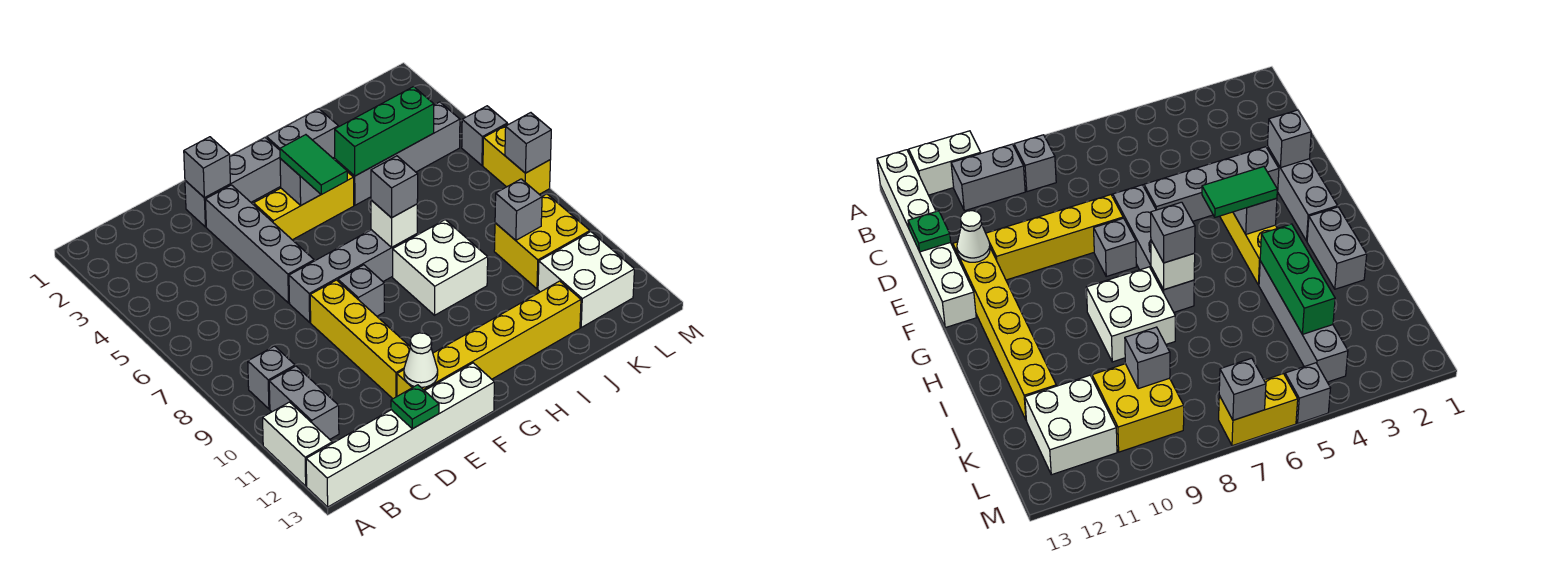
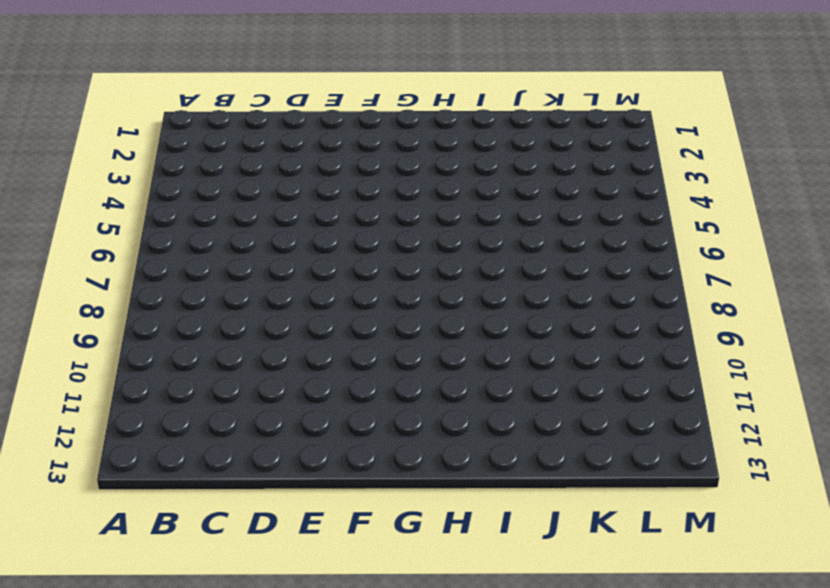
none -> white brick A11:A12 level 1
none -> white brick A13:F13 level 1
none -> grey brick B9 level 1

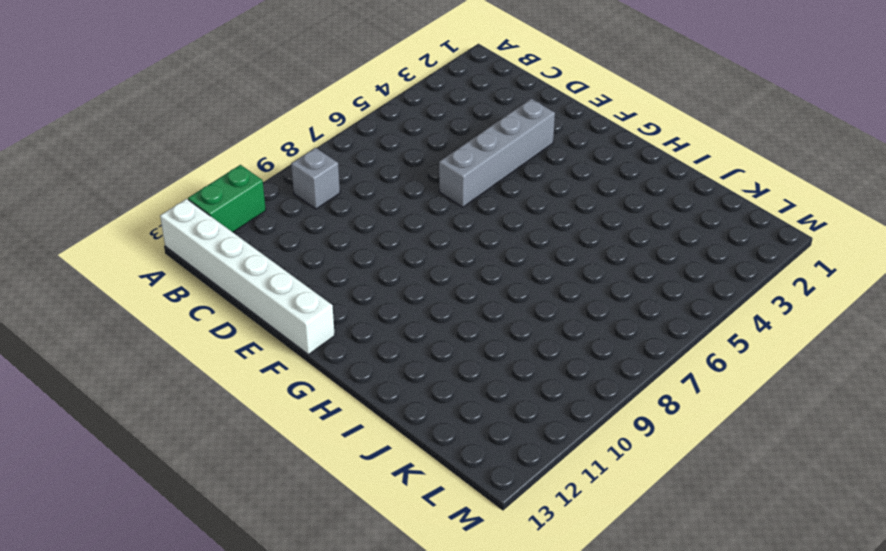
green brick A11:A12 level 1 -> white brick A11:A12 level 1
none -> grey brick B10:B11 level 1
none -> grey brick E2:G2 level 1
none -> grey brick E7:H7 level 1

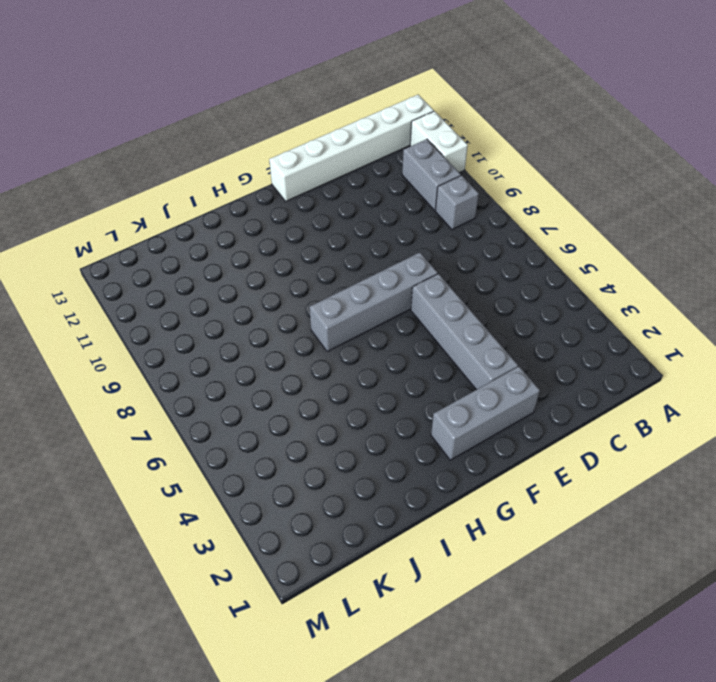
none -> yellow brick E8:E11 level 1
none -> yellow brick E12:J12 level 1
none -> yellow brick F4:H4 level 1

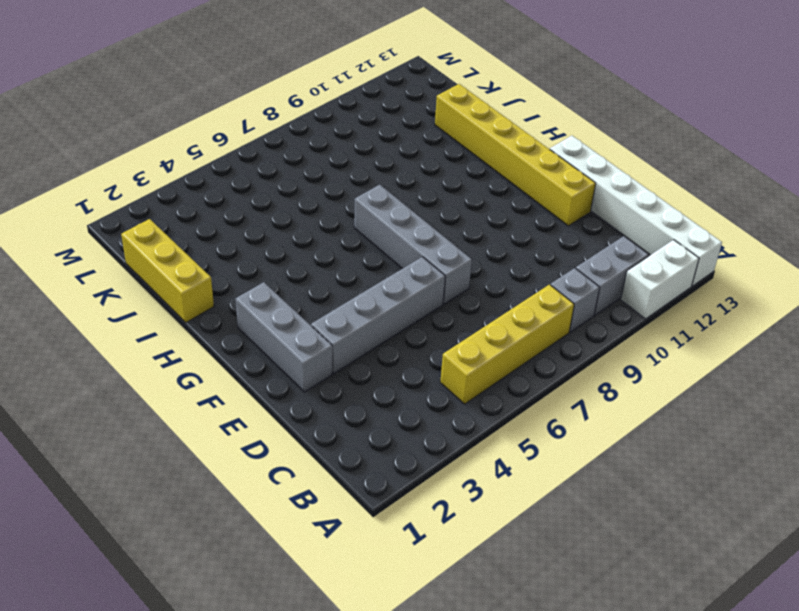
yellow brick B5:B8 level 1 -> yellow brick E8:E11 level 1
yellow brick I1:K1 level 1 -> yellow brick F4:H4 level 1
none -> grey brick F8 level 1
none -> grey brick H2:I2 level 1
none -> white brick H8:I9 level 1

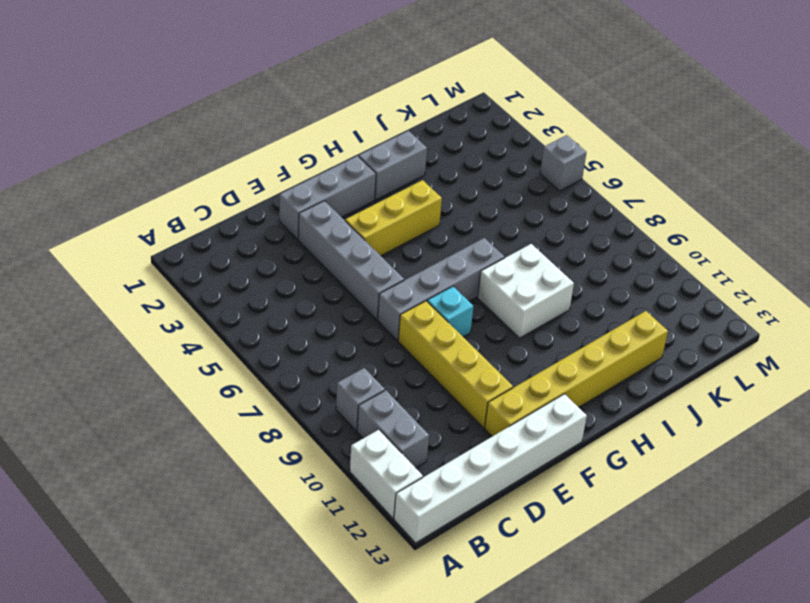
cyan brick F8 level 1 -> grey brick F8 level 1
none -> grey brick I4:L4 level 1
none -> yellow brick K9:L10 level 1
none -> white brick K11:L12 level 1

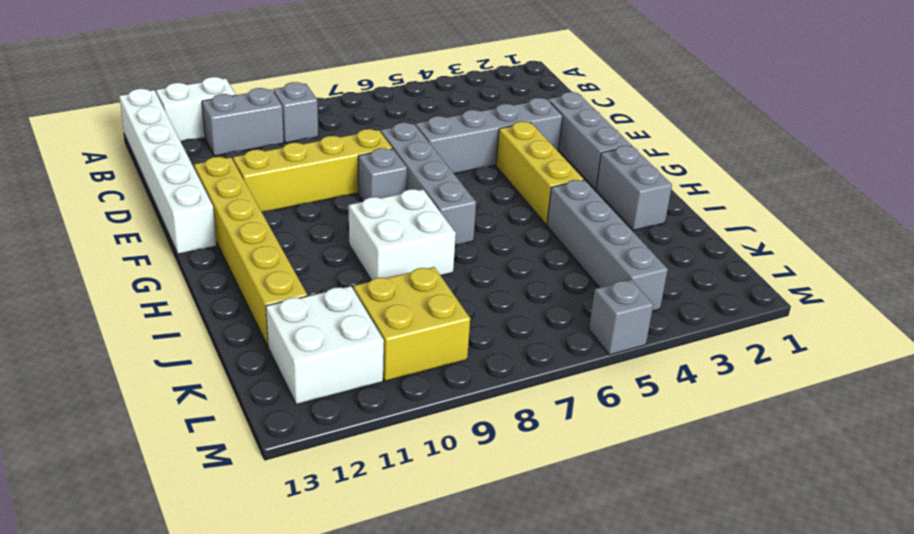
none -> yellow brick M6:M7 level 1
none -> green plate D13 level 2
none -> grey brick E2 level 2

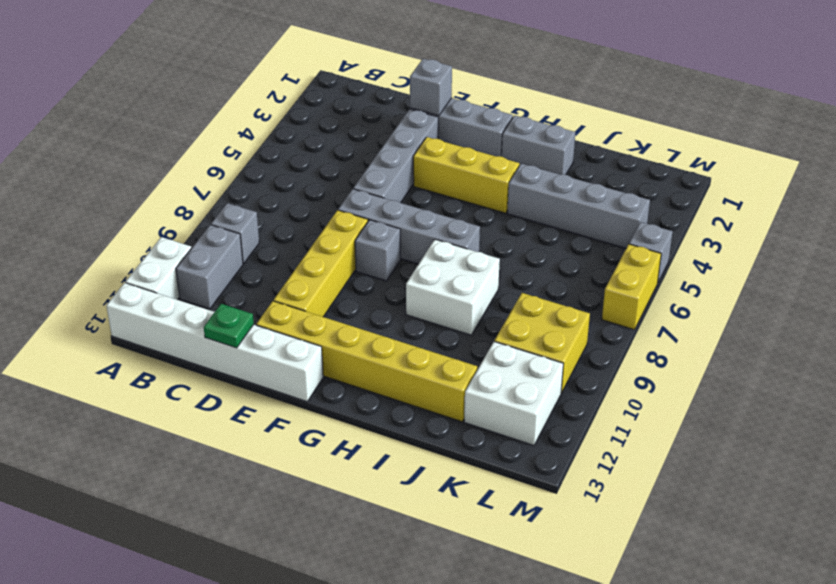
none -> white cone E12 level 2
none -> grey brick G4 level 2
none -> white brick H7 level 2

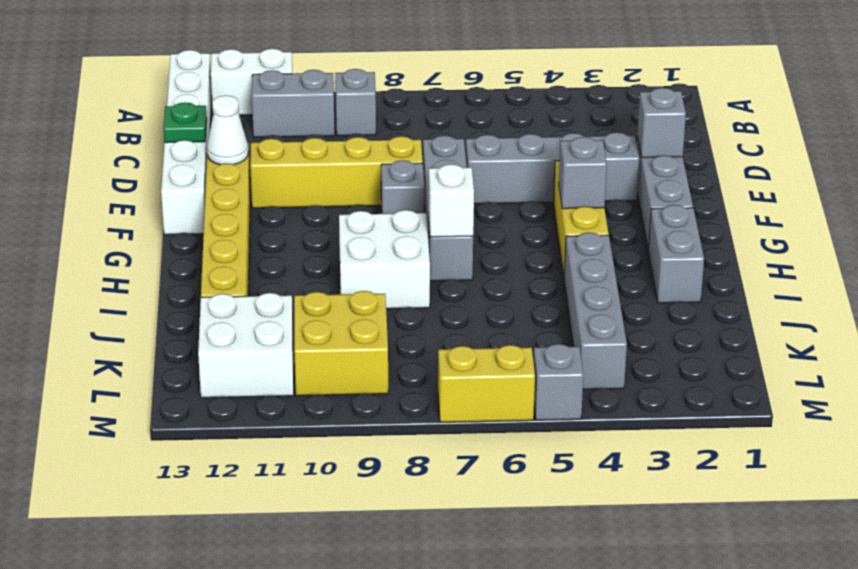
none -> green brick I4:K4 level 2
none -> grey brick K9 level 2
none -> grey brick M7 level 2

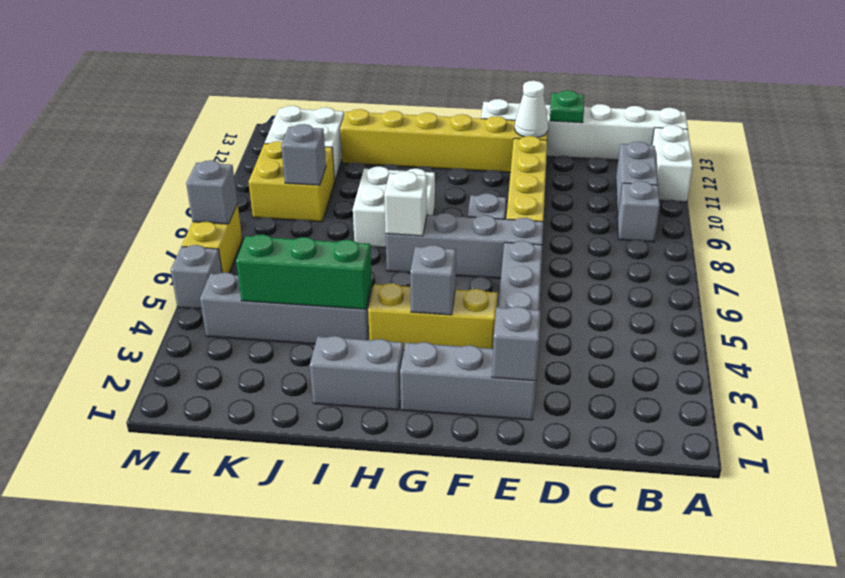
none -> green tile G4:G5 level 3
none -> grey brick H7 level 3

